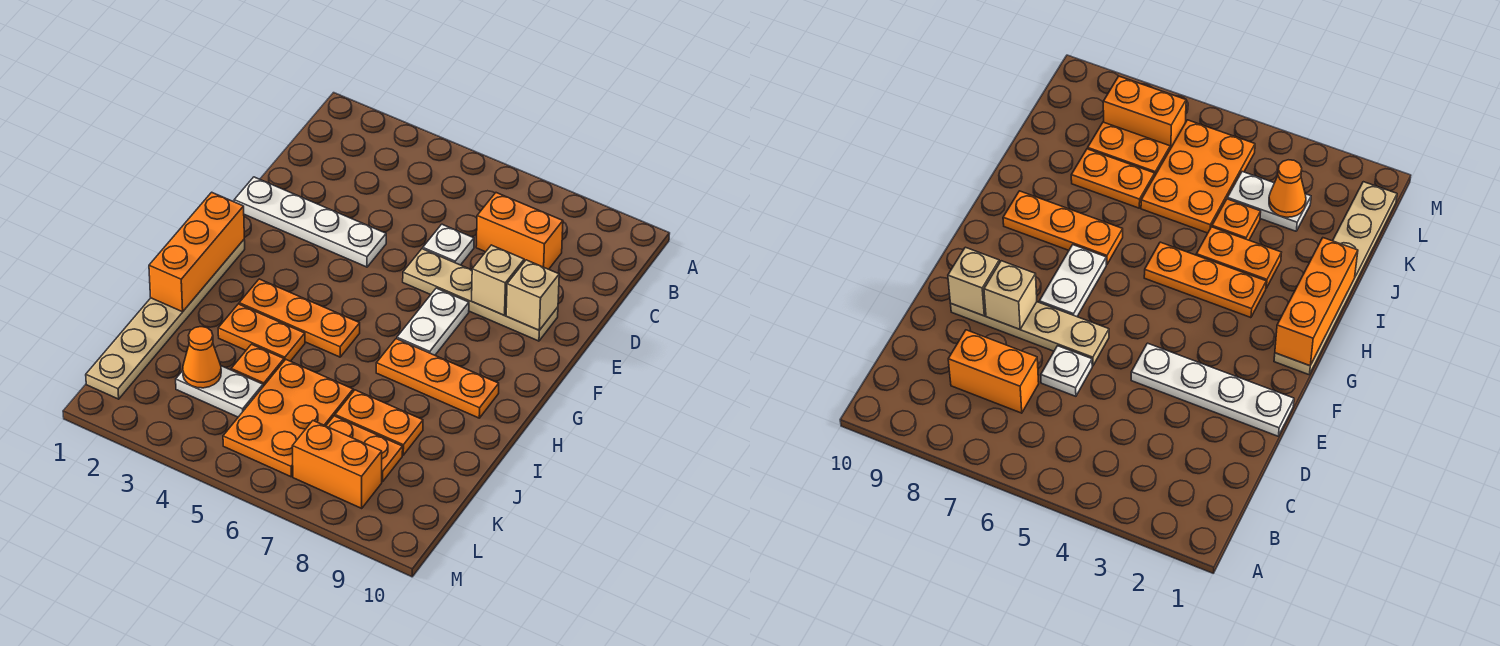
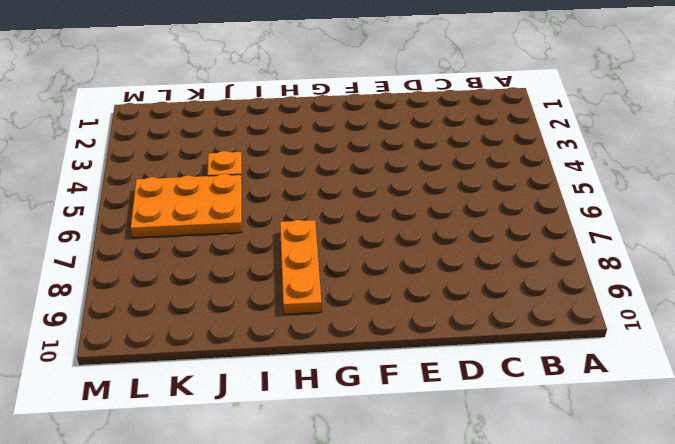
none -> orange brick C7:C8 level 1
none -> white plate D6 level 1
none -> white plate E1:E4 level 1

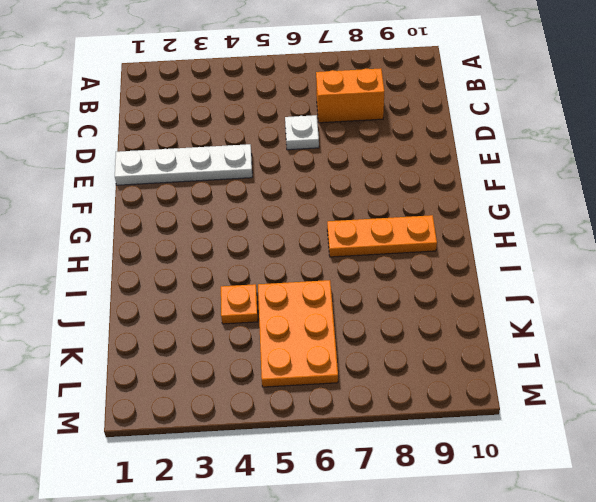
none -> tan plate E6:E9 level 1
none -> white plate F7:G7 level 1
none -> tan plate G1:L1 level 1

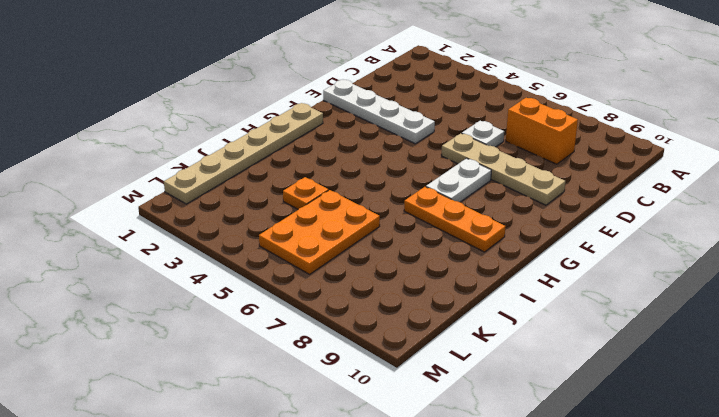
none -> orange plate H3:H5 level 1
none -> orange plate I3:I4 level 1
none -> orange plate J7:J8 level 1

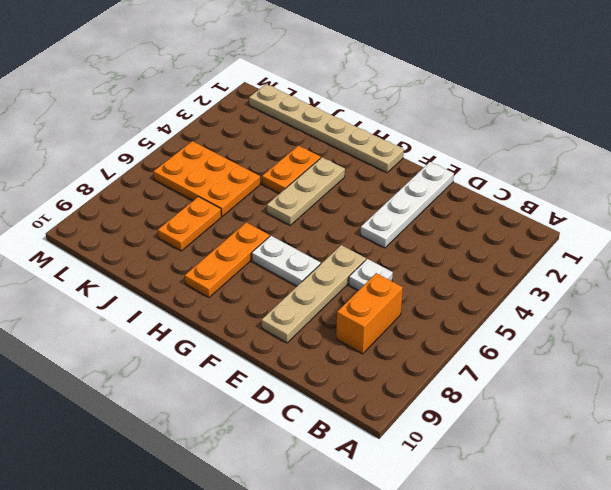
tan plate H3:H5 level 1 -> orange plate H3:H5 level 1
none -> orange plate J4 level 1
none -> white plate K3:K4 level 1
none -> orange plate K7:K8 level 1

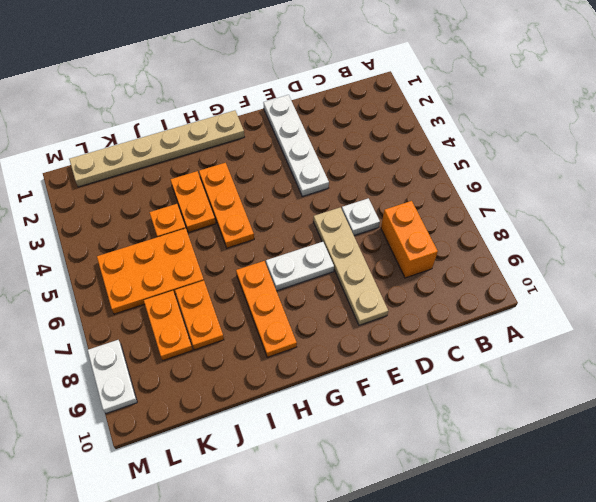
white plate M8:M9 level 1 -> white plate K3:K4 level 1
none -> orange brick L7:L8 level 1
none -> tan brick E8 level 2
none -> tan brick E9 level 2

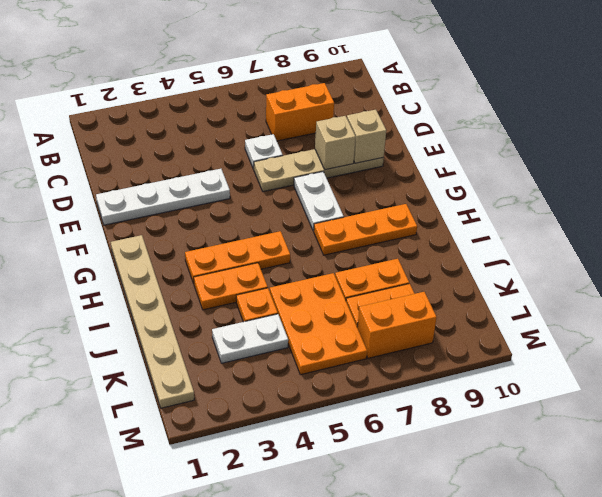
none -> orange brick G1:I1 level 2
none -> orange cone K3 level 2

